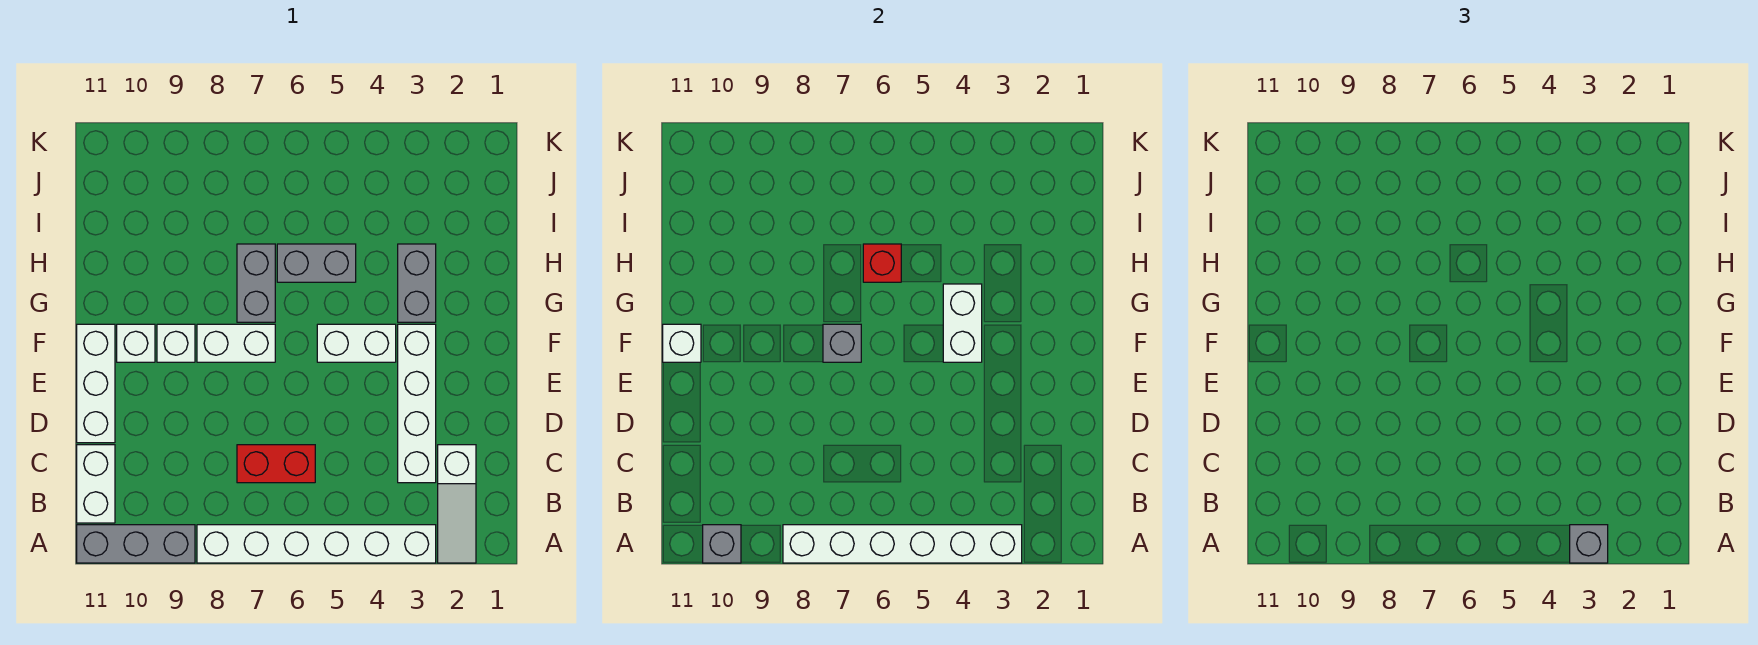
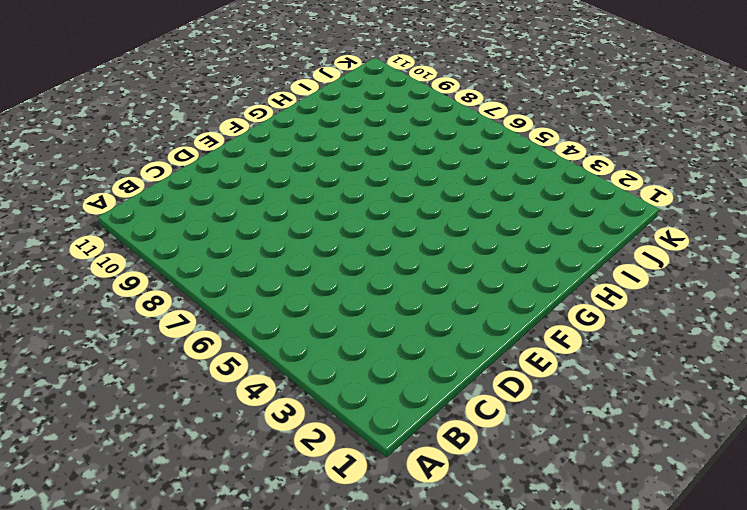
none -> white slope A2:C2 level 1 top C
none -> white brick A3:A8 level 1
none -> grey brick A9:A11 level 1

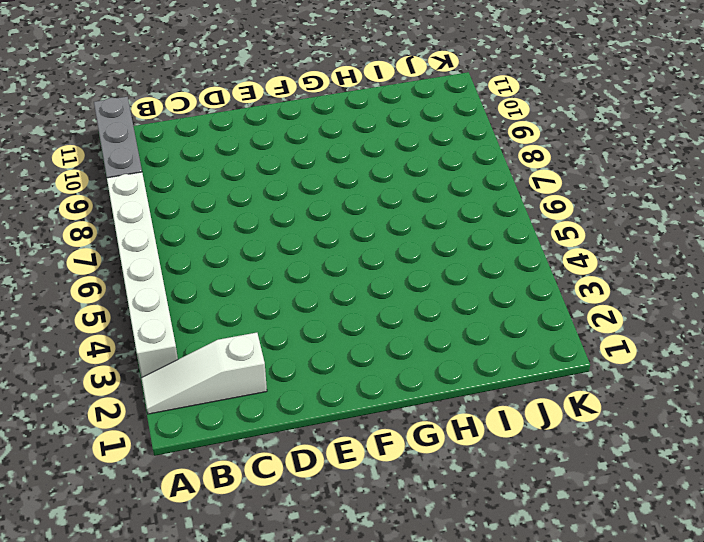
none -> white brick B11:C11 level 1
none -> white brick C3:F3 level 1
none -> red brick C6:C7 level 1

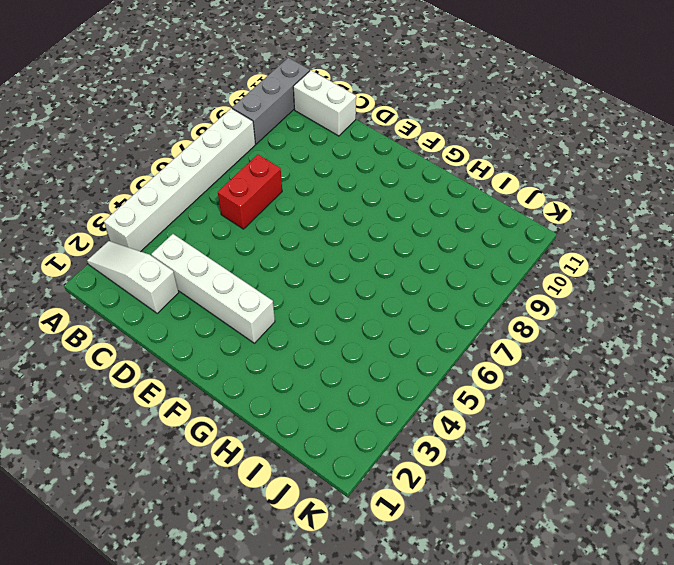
none -> white brick D11:F11 level 1
none -> white brick F4:F5 level 1
none -> white brick F7:F8 level 1

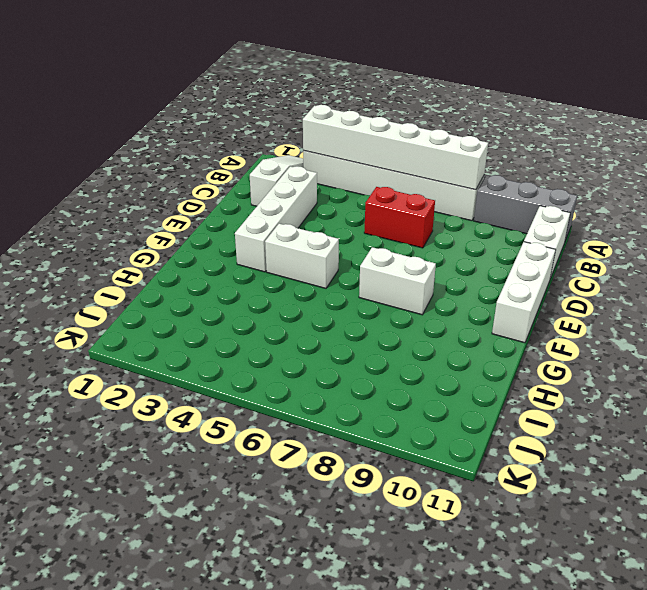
none -> white brick F9 level 1
none -> white brick F10 level 1
none -> grey brick G3:H3 level 1

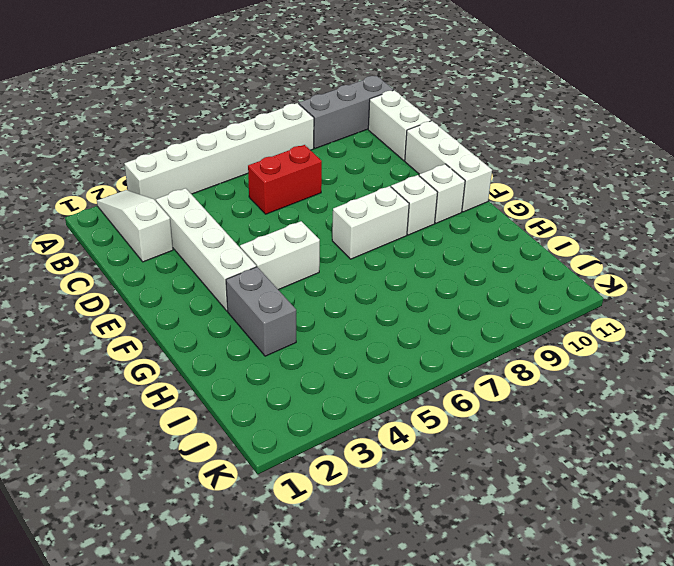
none -> grey brick G7:H7 level 1
none -> grey brick H5:H6 level 1
none -> white brick A3:A8 level 2

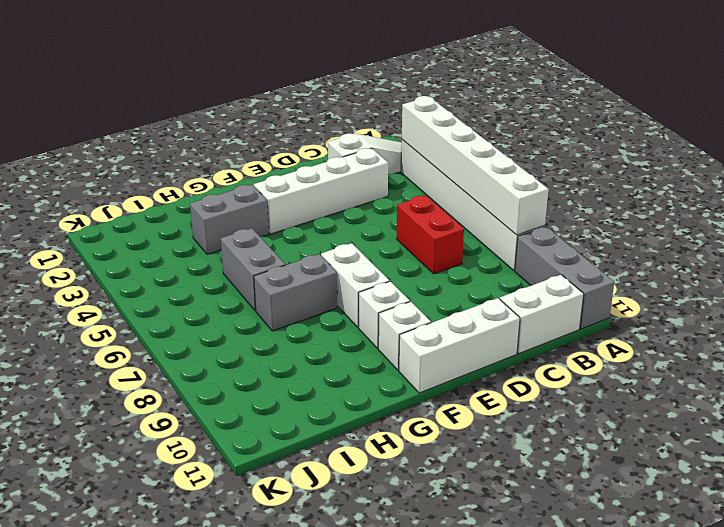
none -> white brick F4:F5 level 1
none -> grey brick A10 level 2
none -> white brick F4:G4 level 2

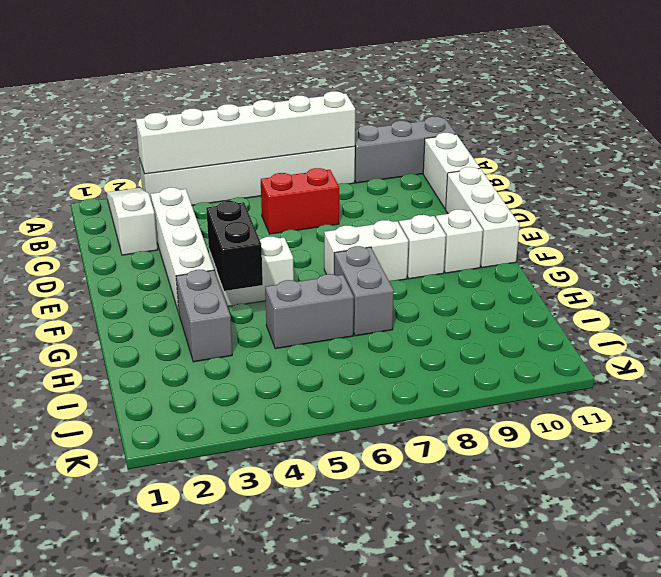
black brick F4:G4 level 2 -> white brick F4:G4 level 2
none -> grey brick A10 level 2
none -> grey brick F7 level 2
none -> white brick F11 level 2

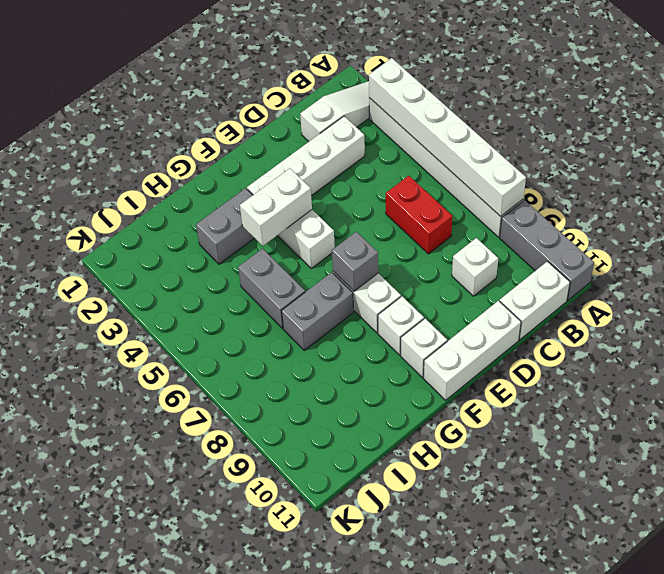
white brick C9 level 1 -> white brick F11 level 2
none -> grey brick A10 level 2
none -> red brick H6 level 2
none -> grey brick A3 level 3

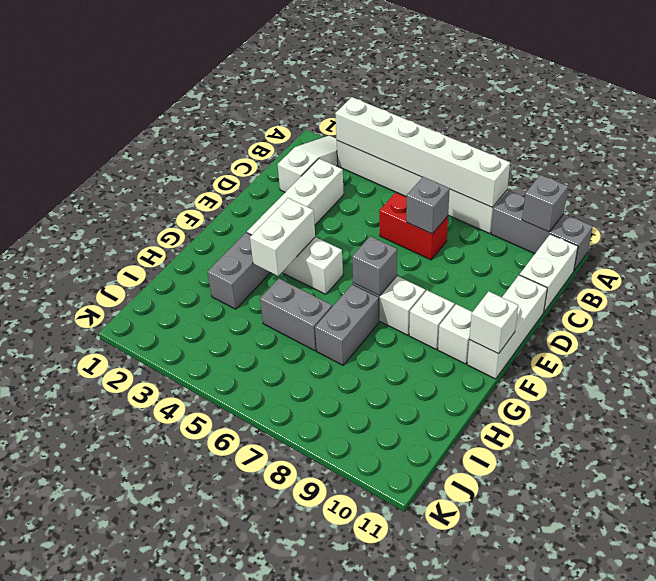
grey brick C7 level 2 -> grey brick A3 level 3
none -> red brick H6 level 2

